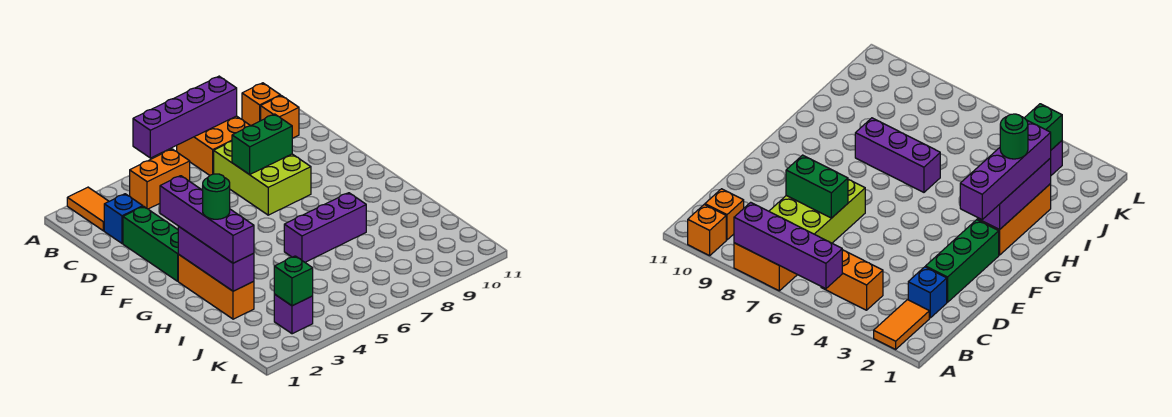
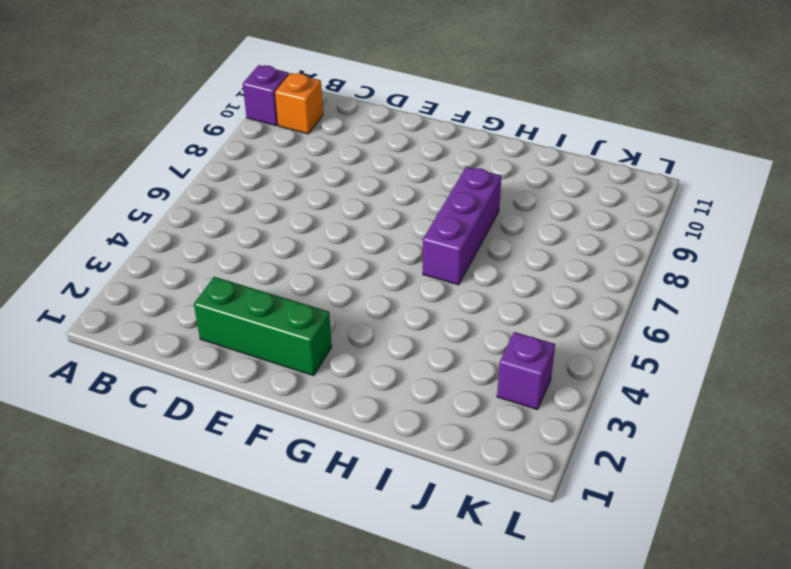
purple brick A10 level 1 -> orange brick A10 level 1
none -> orange tile A2:B2 level 1
none -> orange brick A7:B8 level 1
none -> orange brick B4:B5 level 1

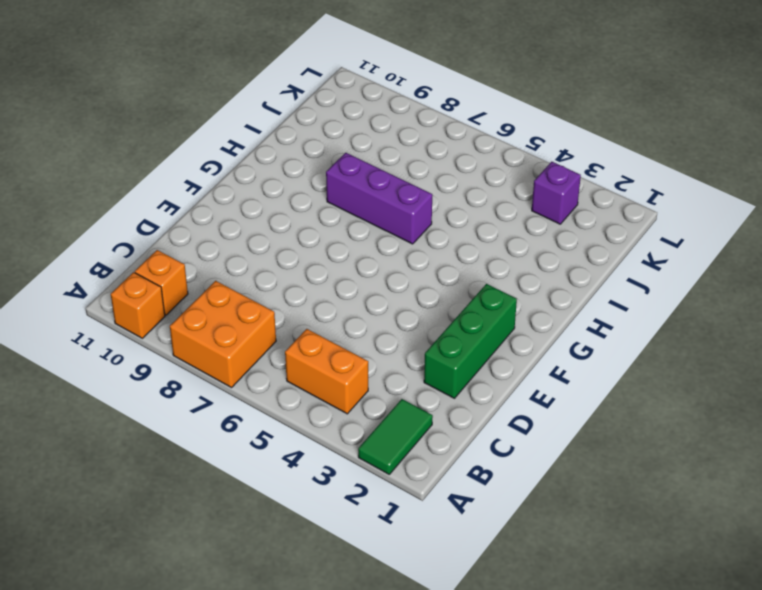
green tile A2:B2 level 1 -> orange tile A2:B2 level 1
none -> blue brick C2 level 1
none -> lime brick C7:E8 level 1
none -> orange brick G2:I2 level 1

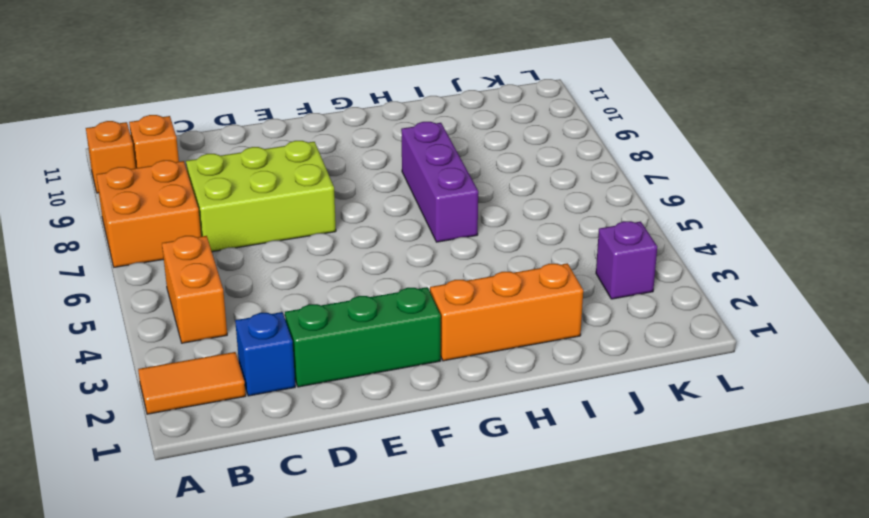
none -> purple brick A5:A8 level 2
none -> green brick D7:D8 level 2
none -> purple brick G2:I2 level 2

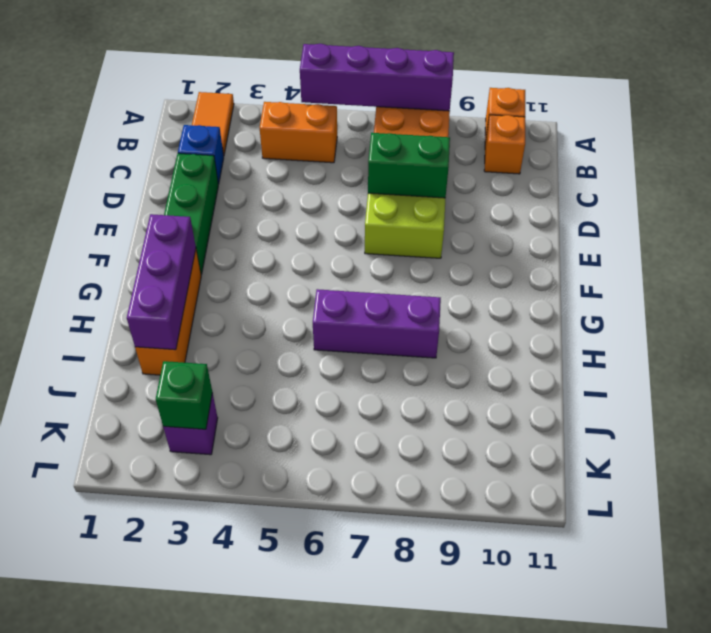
none -> purple brick F2:I2 level 3
none -> green round brick H2 level 4

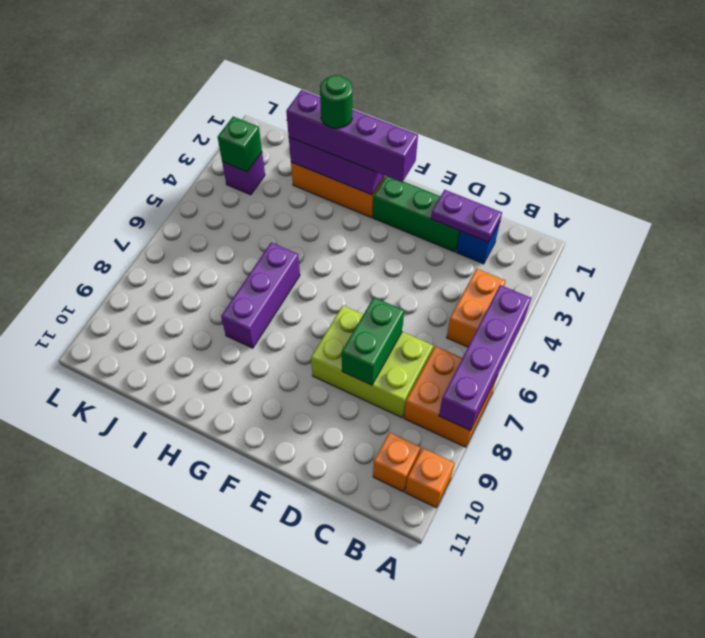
purple plate C2:D2 level 2 -> none
none -> orange tile A2:B2 level 1

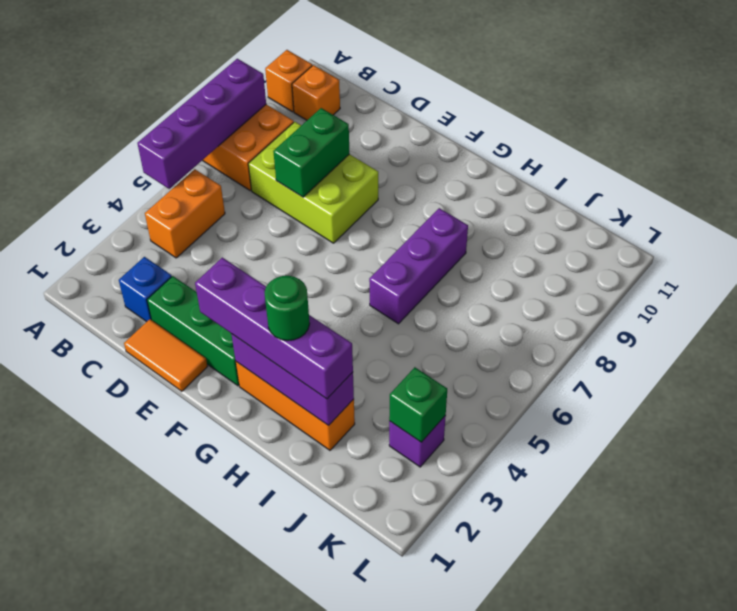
orange tile D1:E1 level 1 -> orange tile A2:B2 level 1

